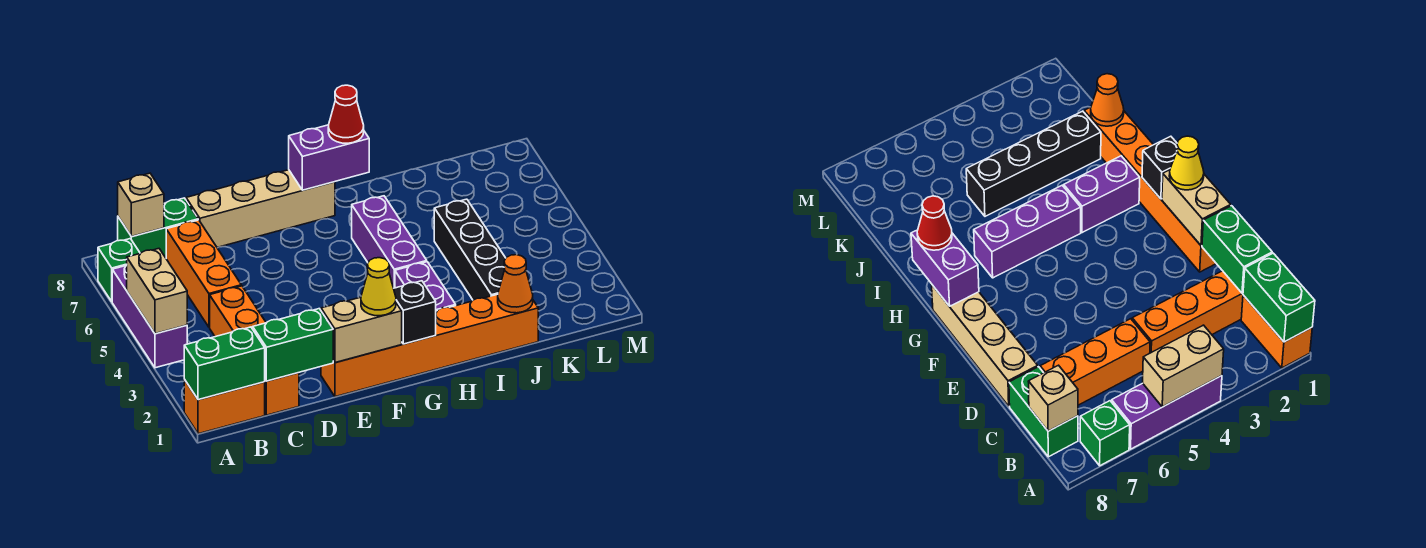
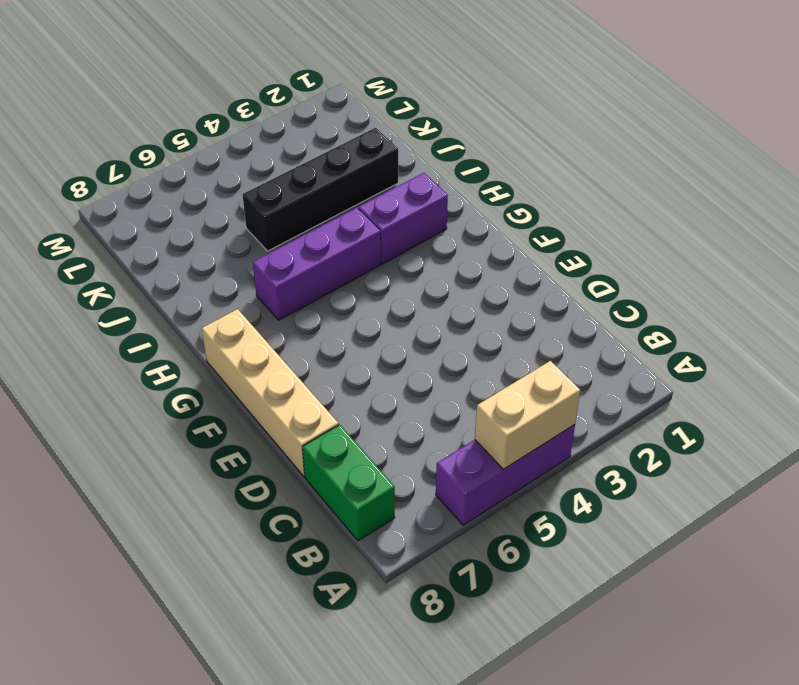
none -> orange brick A1:B1 level 1
none -> green brick A7 level 1
none -> orange brick C1:C4 level 1

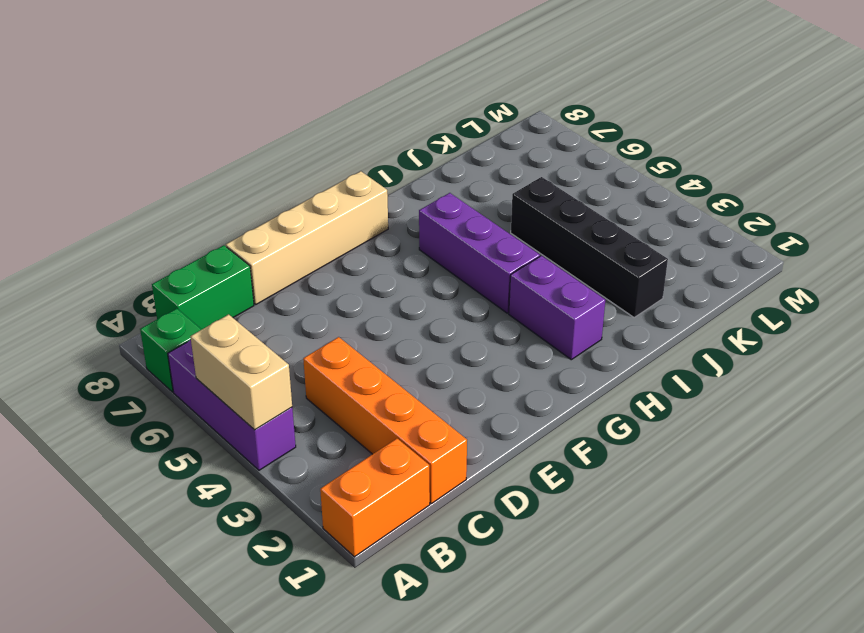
none -> orange brick C5:C7 level 1
none -> orange brick E1:J1 level 1
none -> green brick A1:B1 level 2

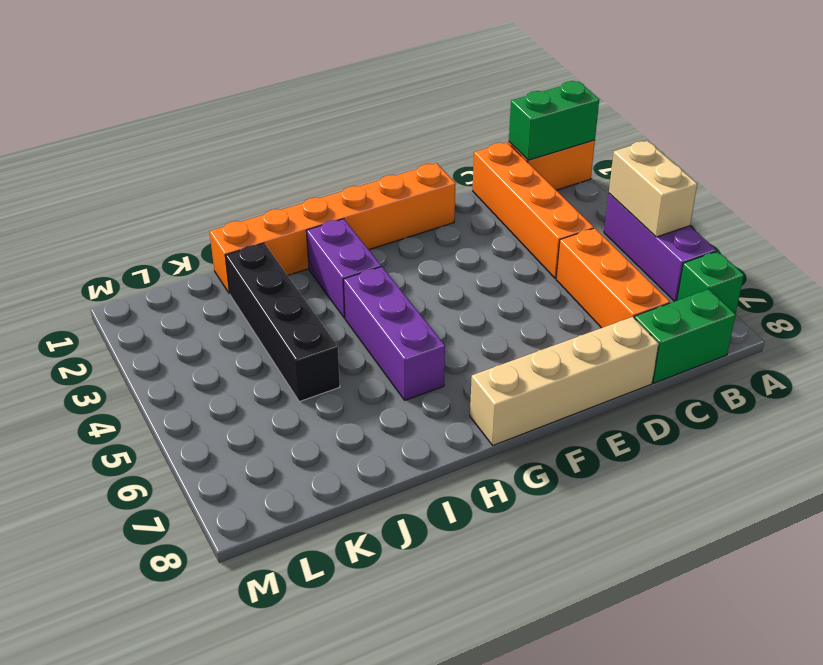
none -> tan brick B8 level 2
none -> green brick C1:D1 level 2
none -> tan brick E1:F1 level 2

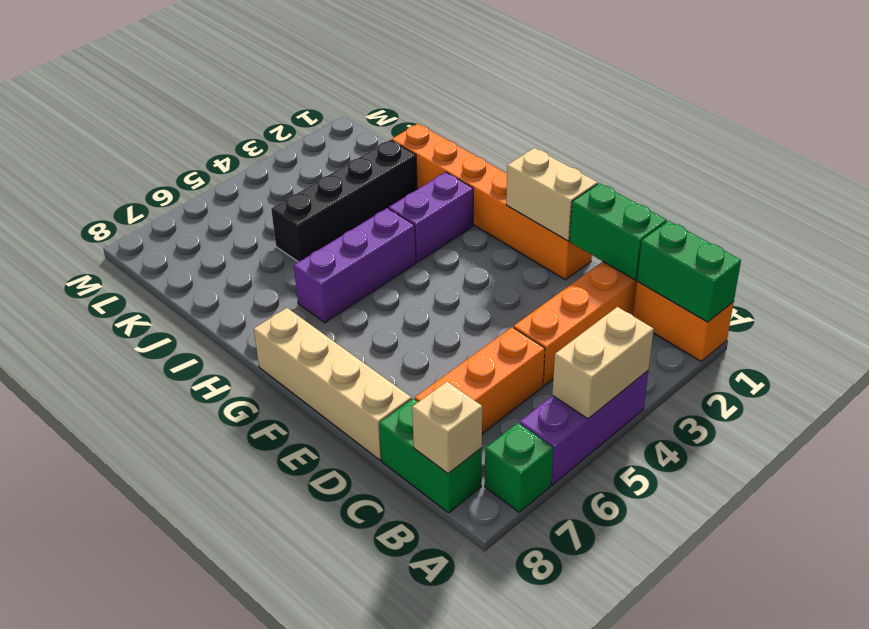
none -> black brick G1 level 2
none -> purple brick G8:H8 level 2
none -> orange cone J1 level 2

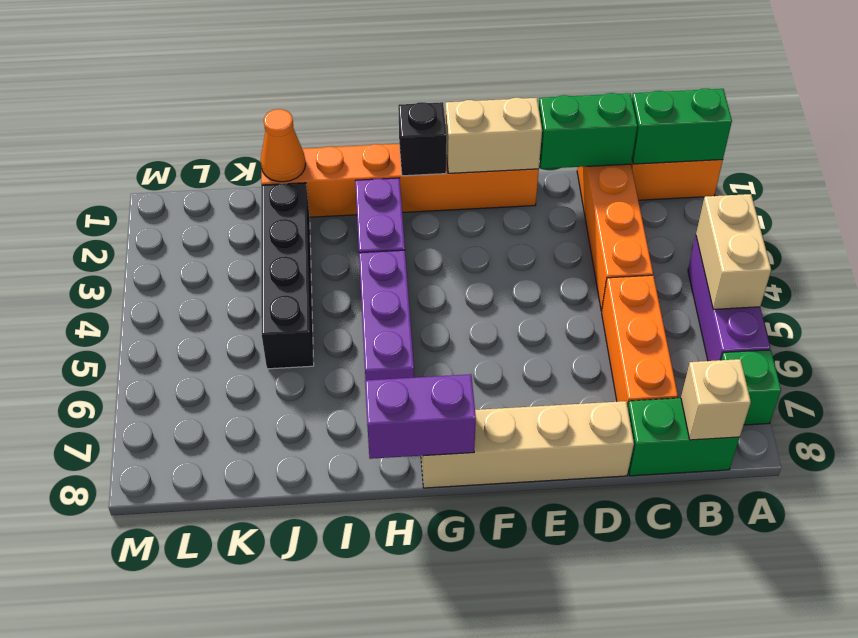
none -> yellow cone F1 level 3
none -> red cone H8 level 3

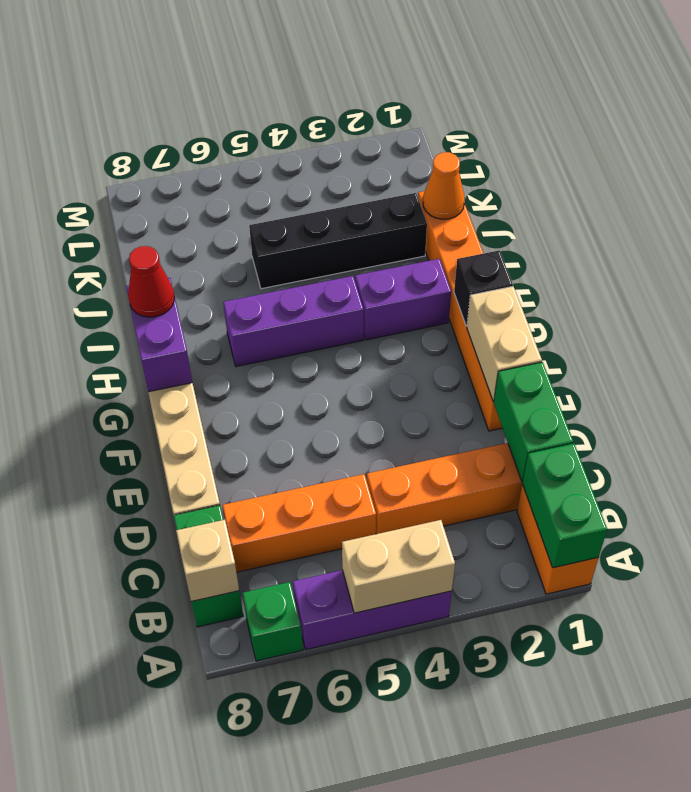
none -> yellow cone F1 level 3

